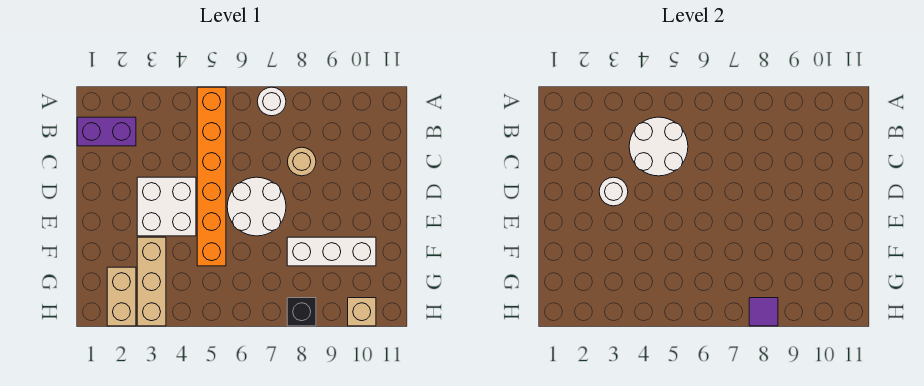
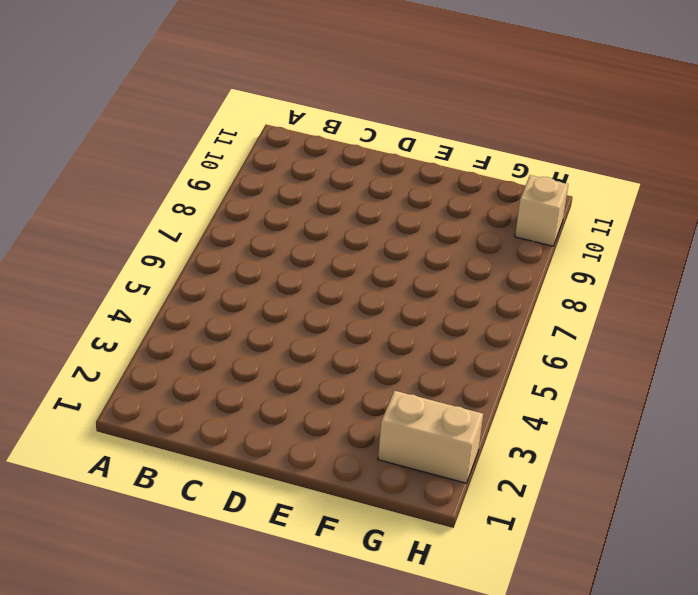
none -> orange brick A5:F5 level 1
none -> white round brick A7 level 1
none -> purple brick B1:B2 level 1

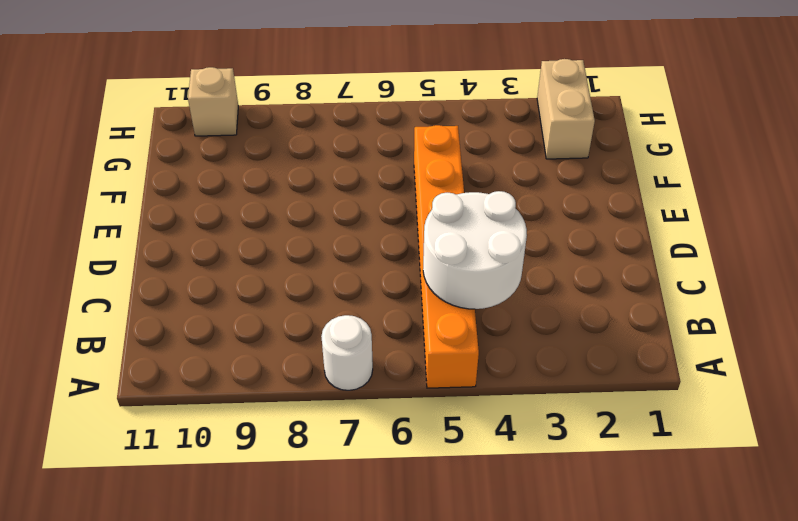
none -> purple brick B1:B2 level 1
none -> tan round brick C8 level 1
none -> white brick D3:E4 level 1

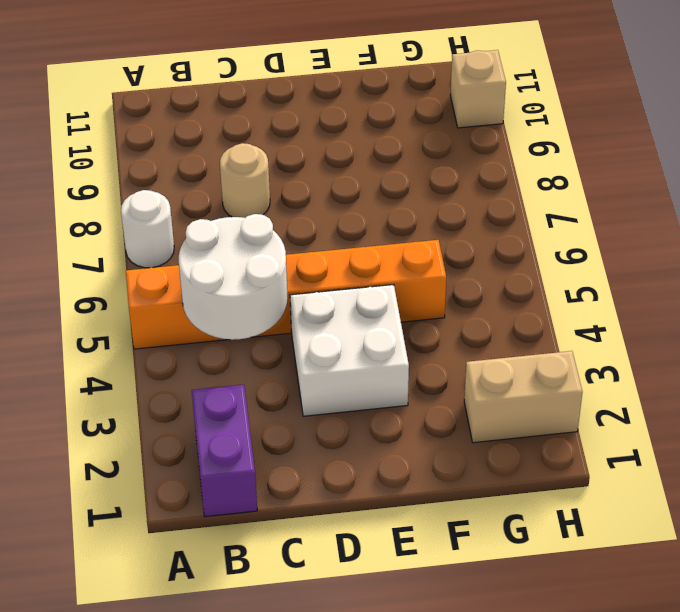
none -> white round brick D6:E7 level 1
none -> tan brick F3:H3 level 1
none -> white brick F8:F10 level 1

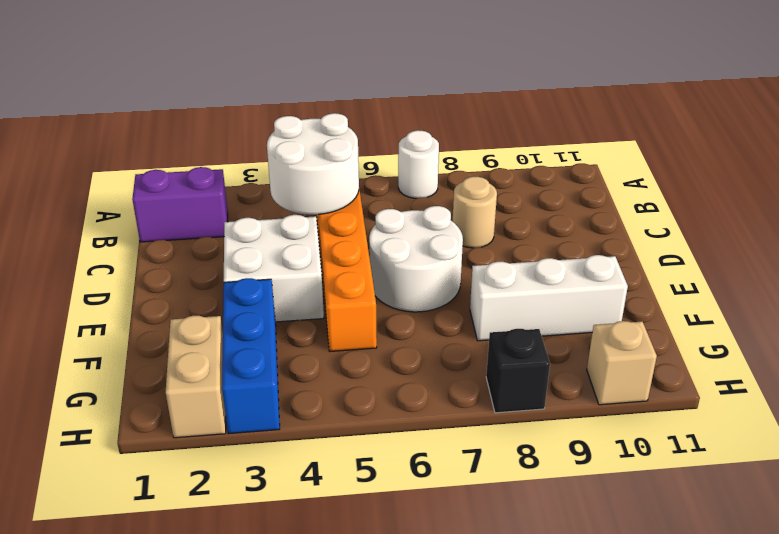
blue brick F3:H3 level 1 -> tan brick F3:H3 level 1
none -> white round brick D3 level 2
none -> purple tile H8 level 2

